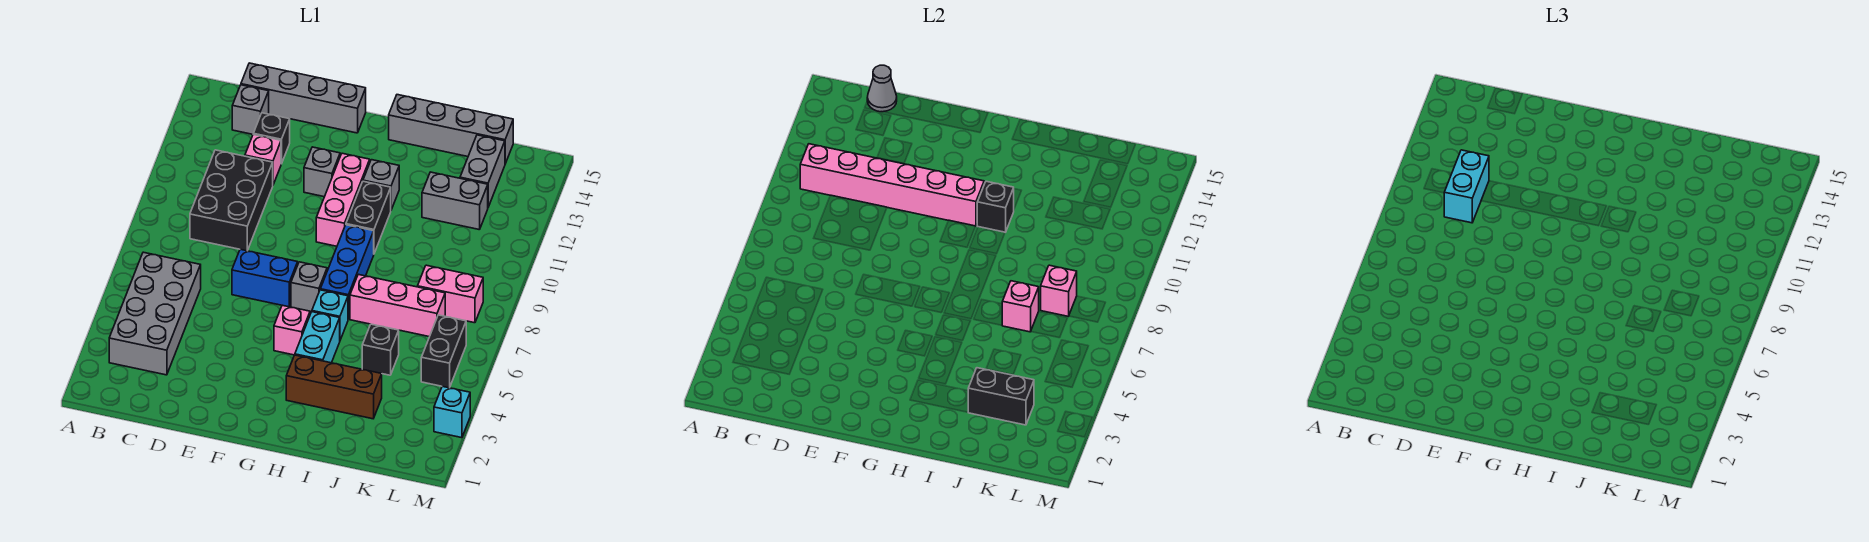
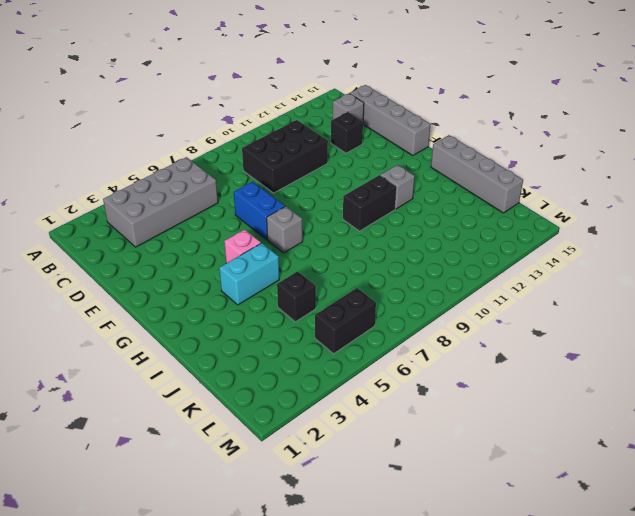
none -> pink brick D12 level 1
none -> grey brick F12 level 1
none -> pink brick G10:G12 level 1
none -> brown brick H3:J3 level 1

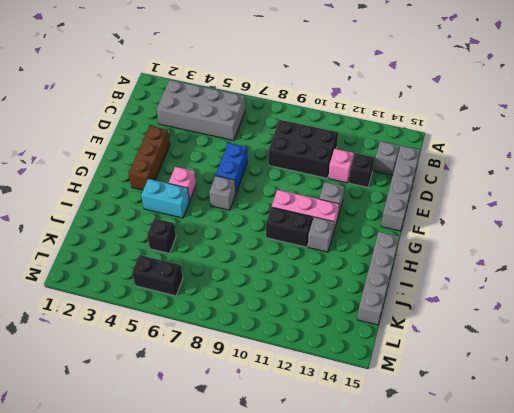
brown brick E3:G3 level 1 -> brown brick H3:J3 level 1
none -> cyan brick H6 level 1
none -> blue brick H7:H9 level 1
none -> pink brick I7:K7 level 1
none -> grey brick J12:K12 level 1

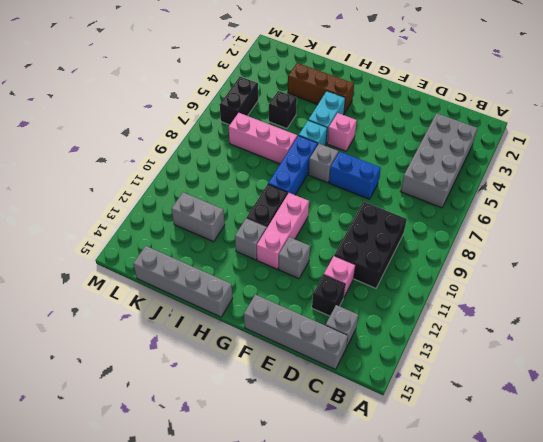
none -> pink brick K8:L8 level 1
none -> grey brick K13:K14 level 1
none -> cyan brick M3 level 1
none -> pink brick B11:G11 level 2

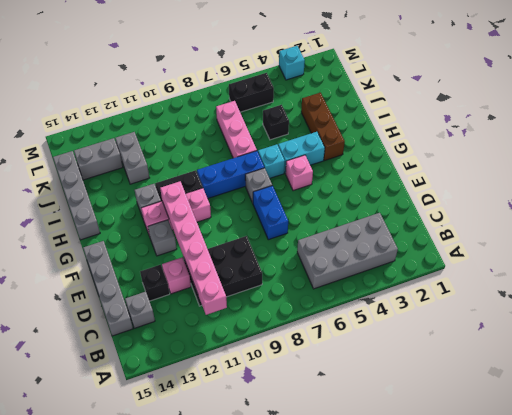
none -> pink brick K8:L8 level 1
none -> grey cone C15 level 2
none -> black brick H11 level 2
none -> black brick J3:K3 level 2

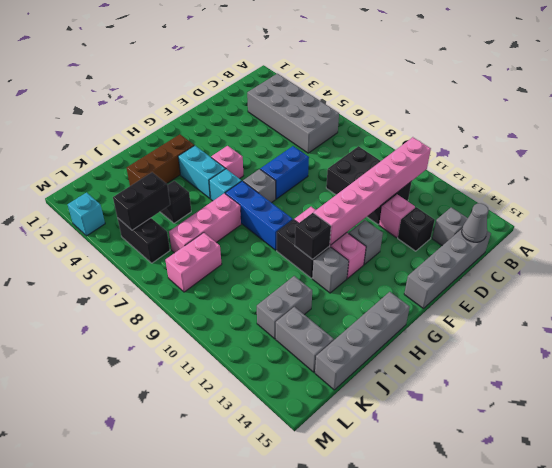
black brick K5:L5 level 2 -> black brick J3:K3 level 2
none -> pink brick J7 level 2
none -> pink brick K8 level 2
none -> cyan brick C10:C11 level 3

